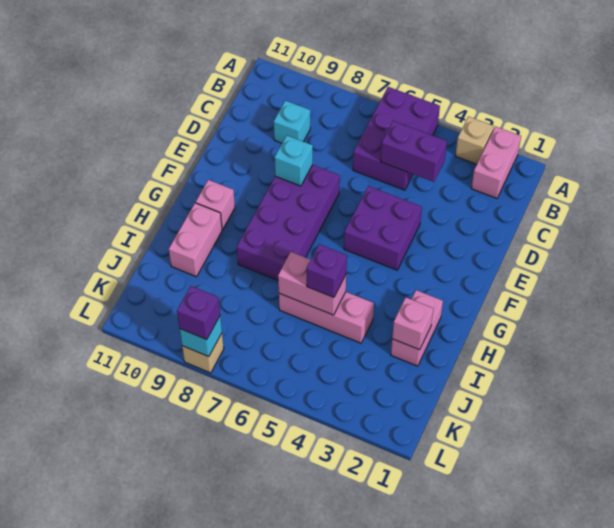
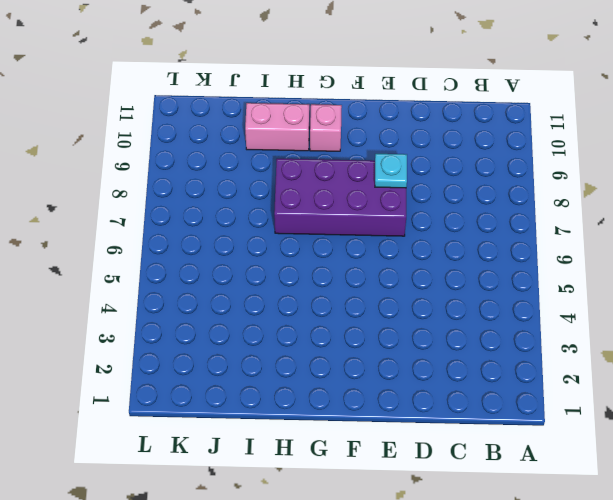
cyan plate E8 level 2 -> cyan brick E8 level 2
none -> pink brick A2:B2 level 1
none -> tan brick A3 level 1
none -> purple brick A5:C6 level 1

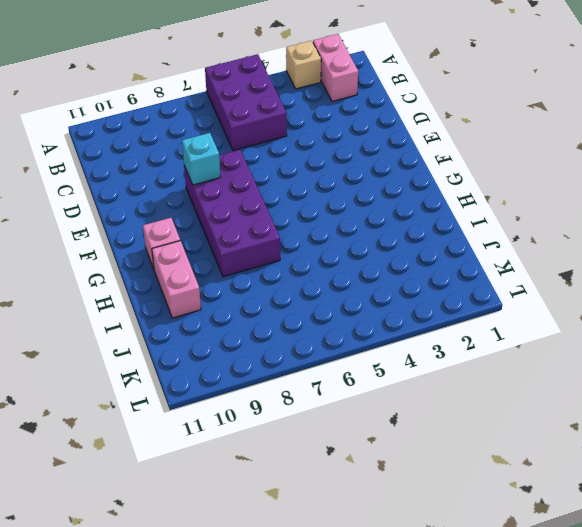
none -> cyan brick C9 level 1
none -> purple brick E4:F5 level 1
none -> pink brick H2:I2 level 1

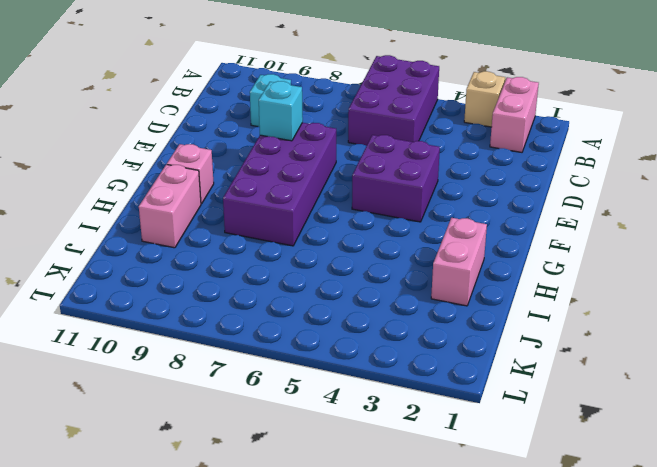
none -> pink brick I4:I6 level 1
none -> tan brick L8 level 1
none -> purple brick C4:C5 level 2

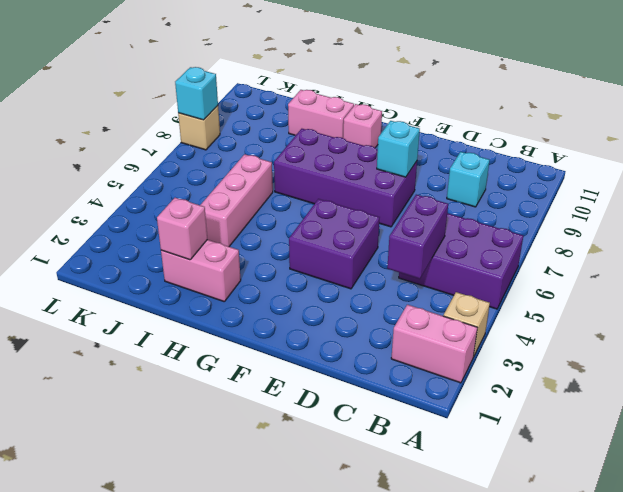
none -> pink brick I5:I6 level 2
none -> purple brick I5 level 3
none -> purple brick L8 level 3

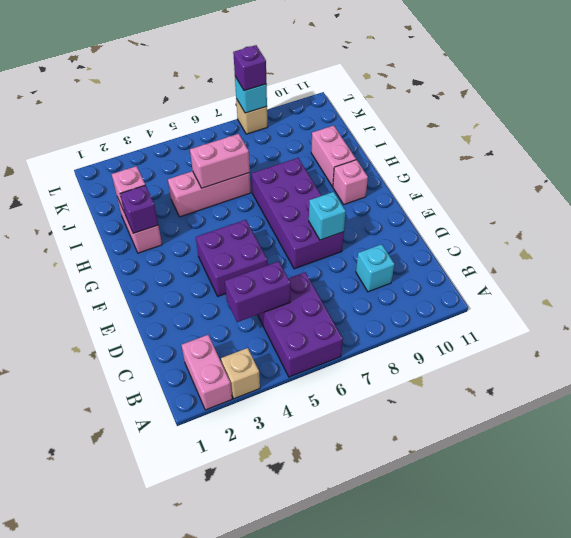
purple brick H2 level 2 -> purple brick I5 level 3

